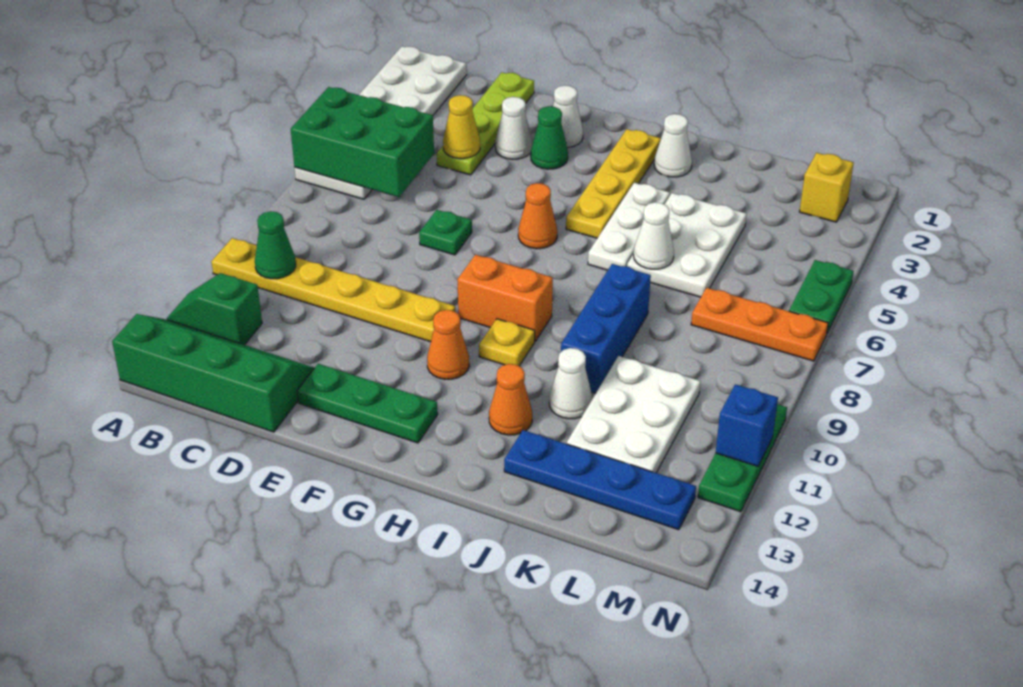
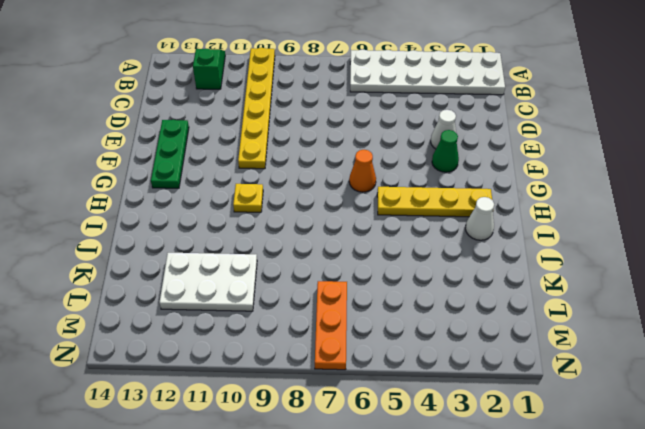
none -> green slope A13:D14 level 1 top 14
none -> lime plate D1:D4 level 1
none -> green plate E7 level 1
none -> white cone F2 level 1

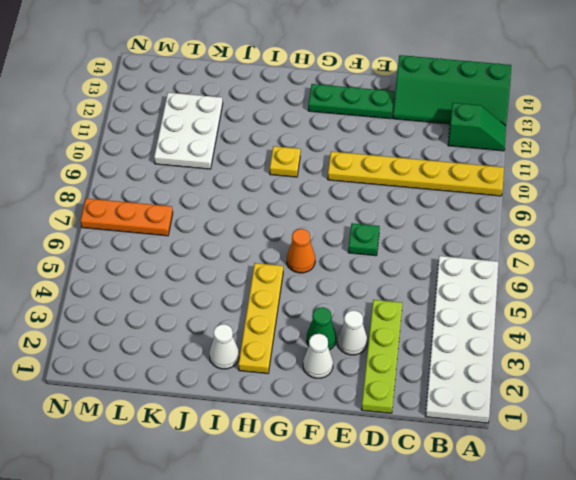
none -> orange brick G9:H9 level 1
none -> orange cone G11 level 1
none -> white plate I4:I6 level 1
none -> orange cone I12 level 1

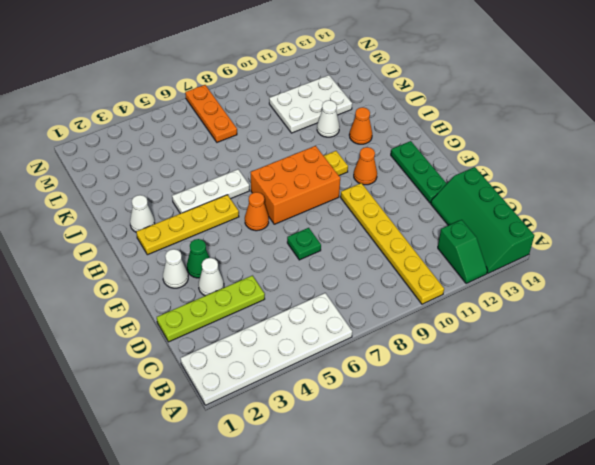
orange brick G7:H9 level 1 -> orange brick G9:H9 level 1
none -> white plate J4:K6 level 1
none -> blue brick J8:J10 level 1
none -> blue plate J13:M13 level 1
none -> yellow brick M2 level 1

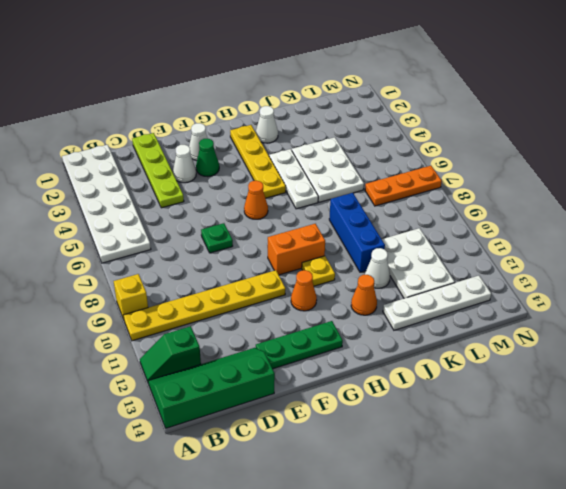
yellow brick A9 level 1 -> yellow brick M2 level 1
white plate J13:M13 level 1 -> blue plate J13:M13 level 1
none -> green plate N5:N6 level 1
none -> green plate N10:N12 level 1
none -> green brick A5:C6 level 2
none -> green cone B10 level 2

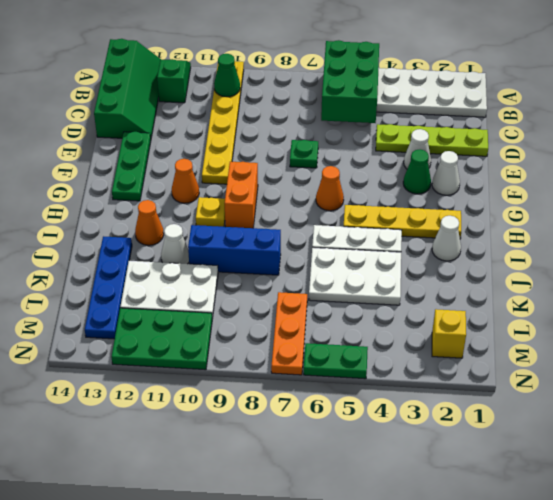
green plate M10:N12 level 1 -> green plate N10:N12 level 1
none -> yellow cone D4 level 2
none -> white cone J6 level 2
none -> blue brick N11 level 2

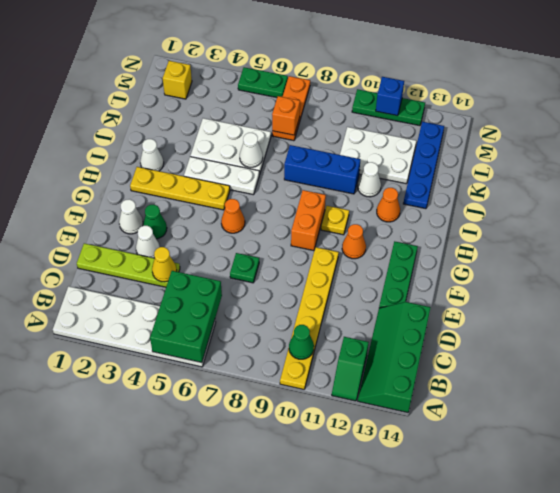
orange brick L7 level 2 -> none

